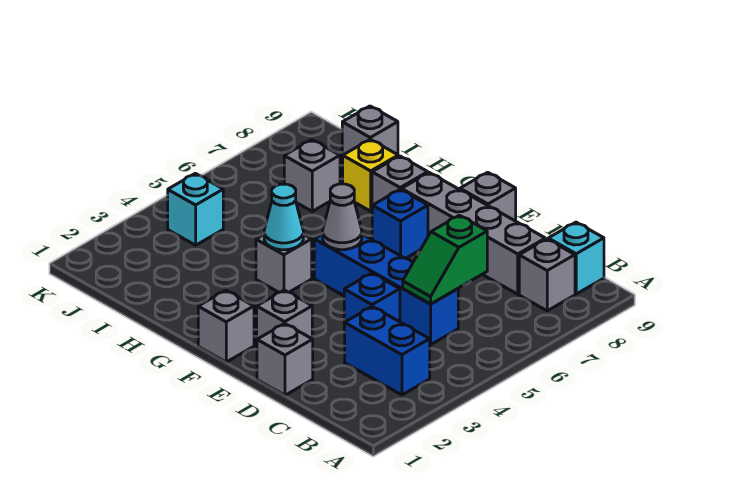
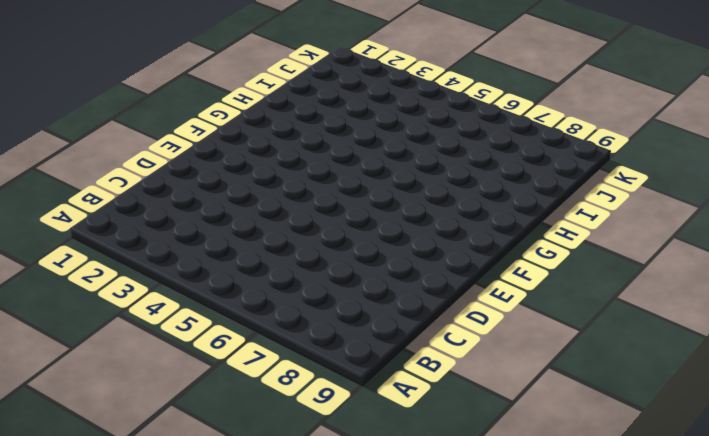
none -> blue brick B3:C3 level 1
none -> grey brick B8 level 1
none -> cyan brick B9 level 1

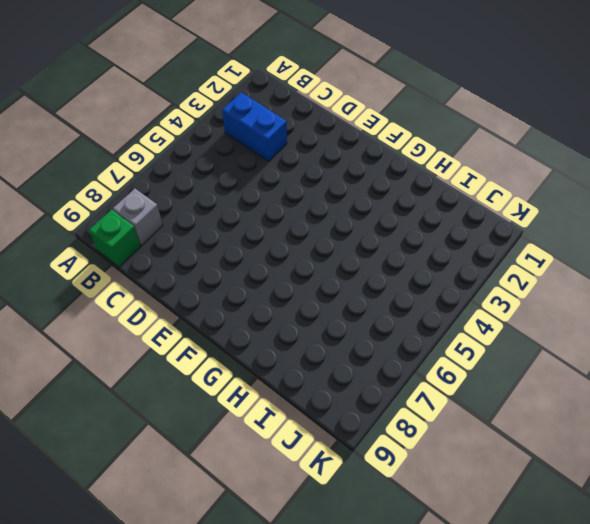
green brick B9 level 1 -> cyan brick B9 level 1
none -> blue brick C5:F5 level 1
none -> grey brick C8:F8 level 1
none -> grey brick D1 level 1

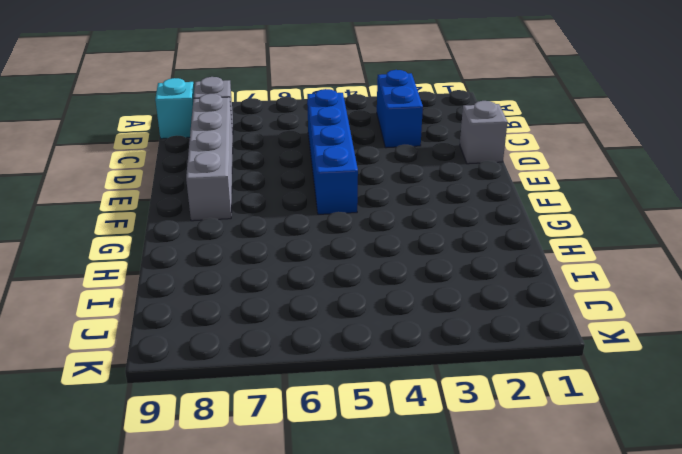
none -> blue brick D4 level 1
none -> grey brick E2 level 1
none -> grey brick E9 level 1

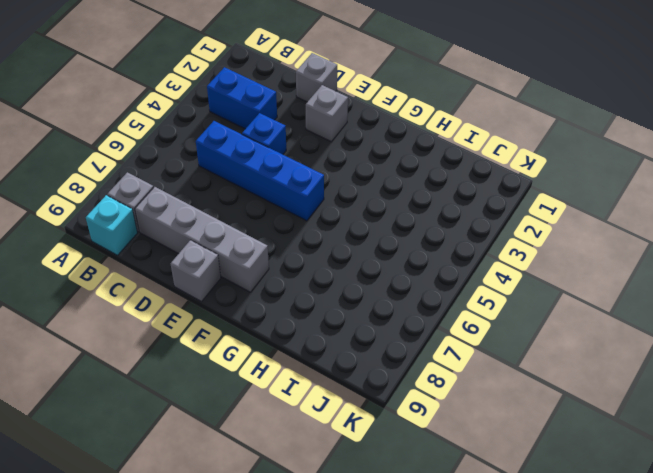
none -> grey brick F1 level 1
none -> blue brick F7 level 1
none -> grey brick G4 level 1

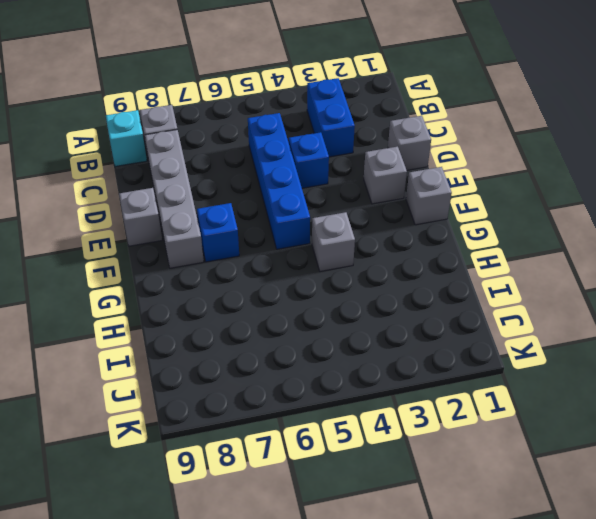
none -> grey brick G8 level 1
none -> yellow brick H8 level 1
none -> grey brick I7 level 1

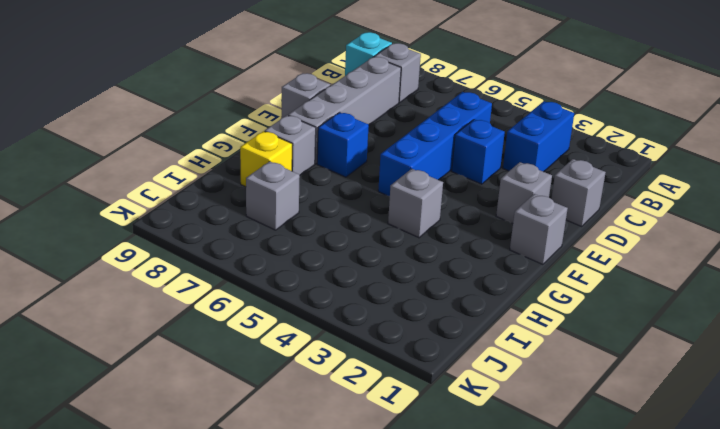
none -> grey brick I9 level 1
none -> cyan brick J4 level 1
none -> green slope C5:C6 level 2 top 6

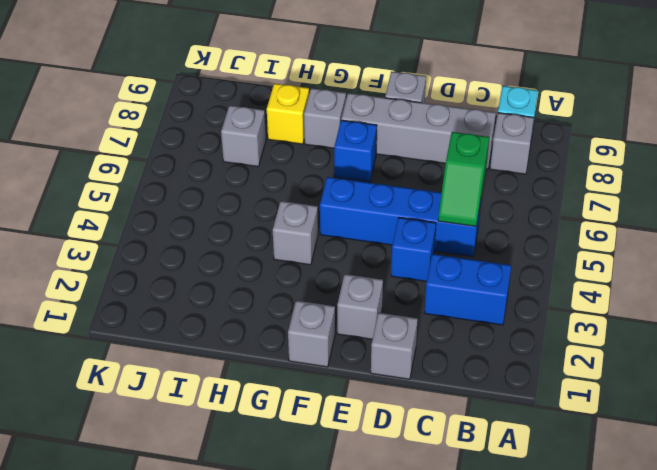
none -> grey brick I9 level 1
none -> cyan brick J4 level 1
none -> grey cone F5 level 2

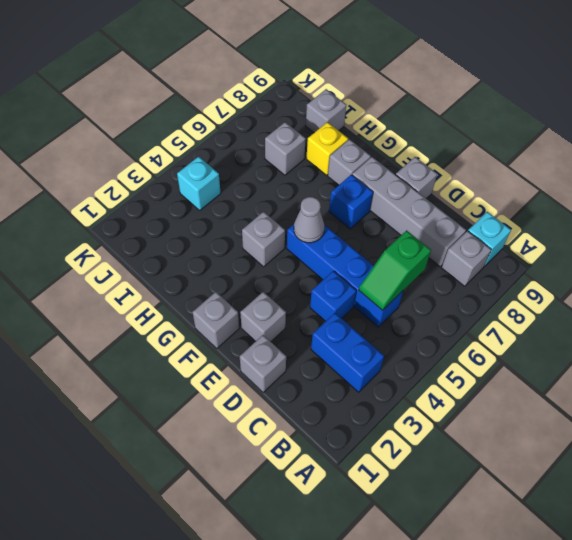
none -> cyan cone G4 level 2

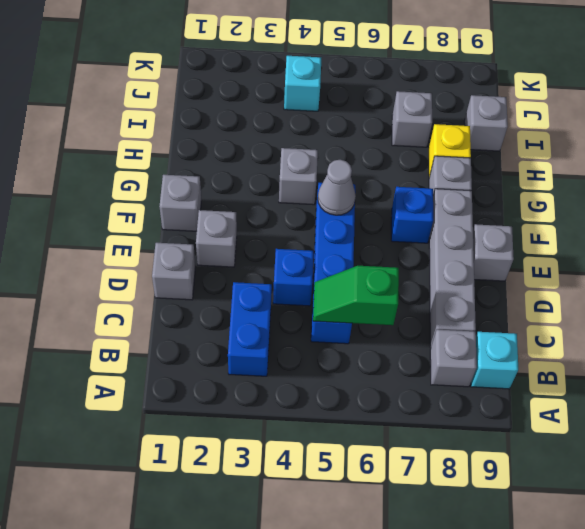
none -> cyan cone G4 level 2

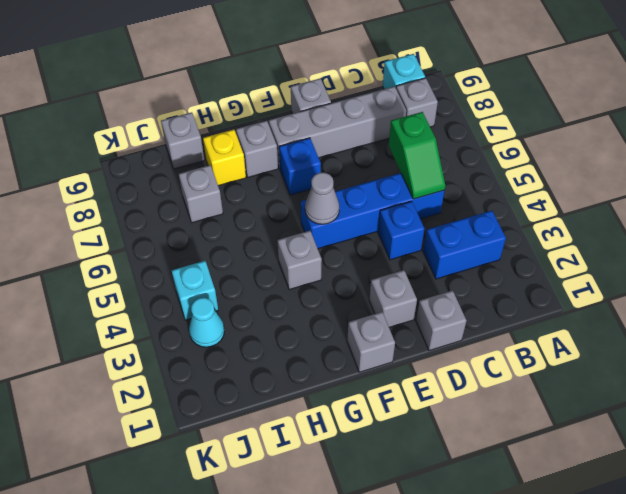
cyan cone J3 level 1 -> cyan cone G4 level 2

